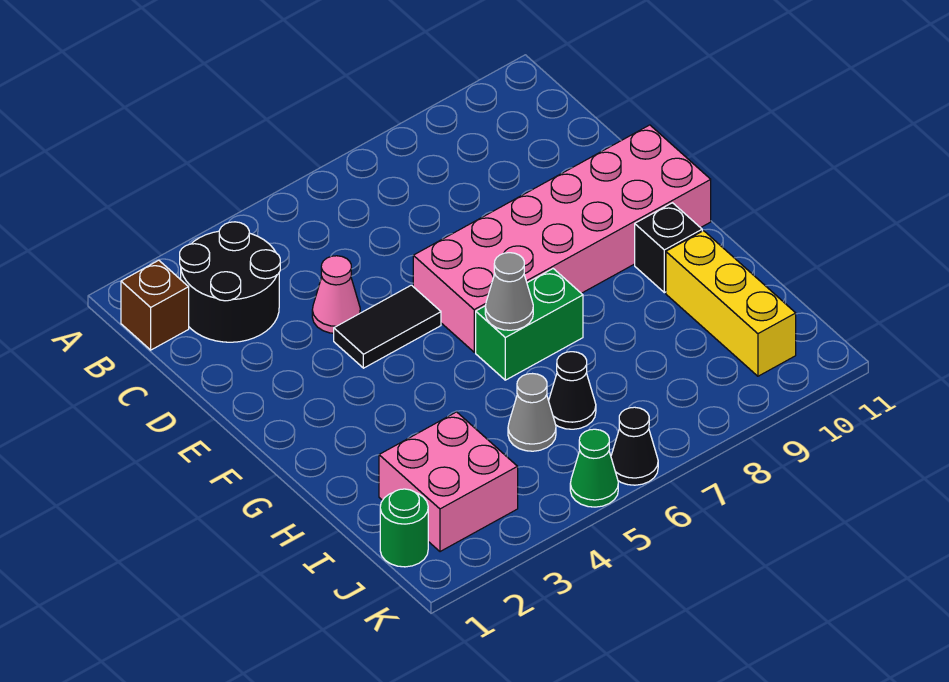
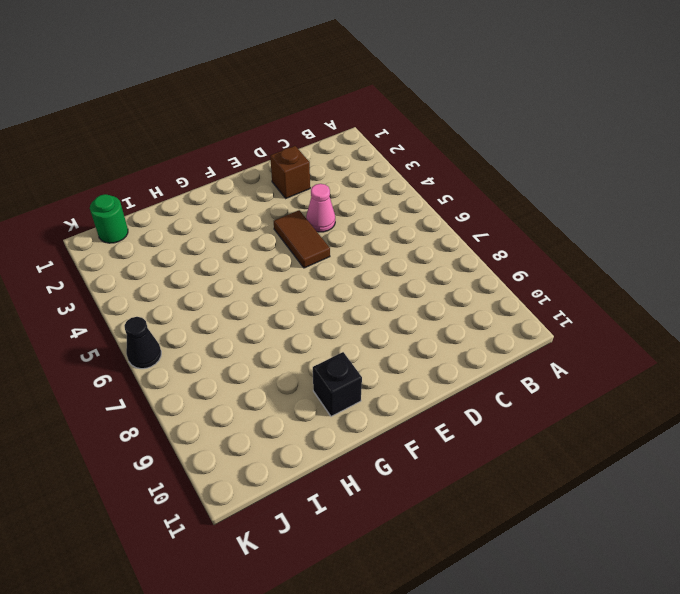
brown brick D2 level 1 -> brown brick B1 level 1
brown tile E4:E5 level 1 -> black tile E4:E5 level 1
none -> black round brick B2:C3 level 1
none -> pink brick E6:F11 level 1
none -> green brick G6:G7 level 1

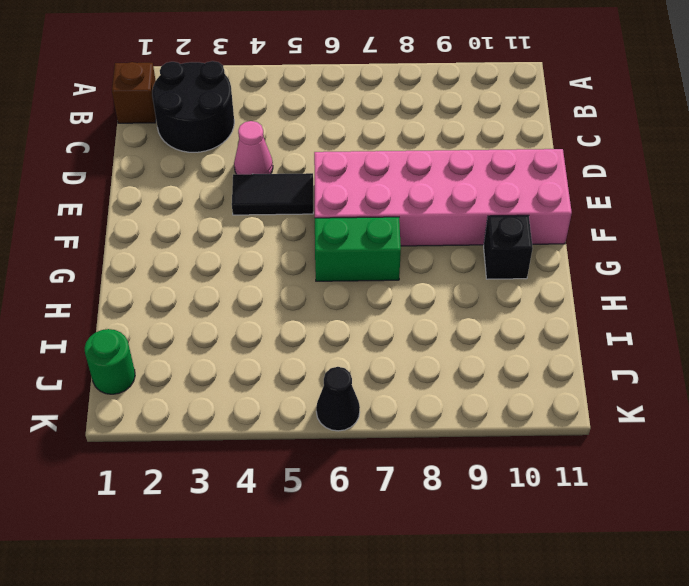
none -> yellow brick H10:J10 level 1
none -> pink brick I2:J3 level 1
none -> grey cone I5 level 1

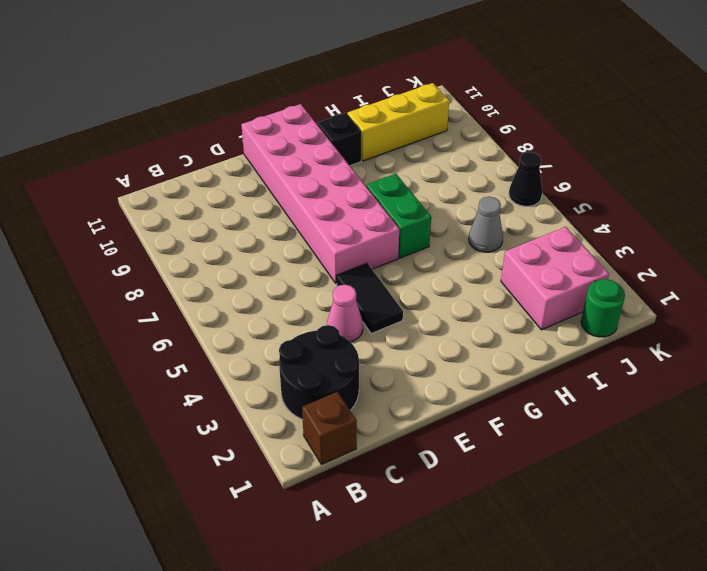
none -> black cone I6 level 1
none -> green cone K5 level 1
none -> grey cone G6 level 2

